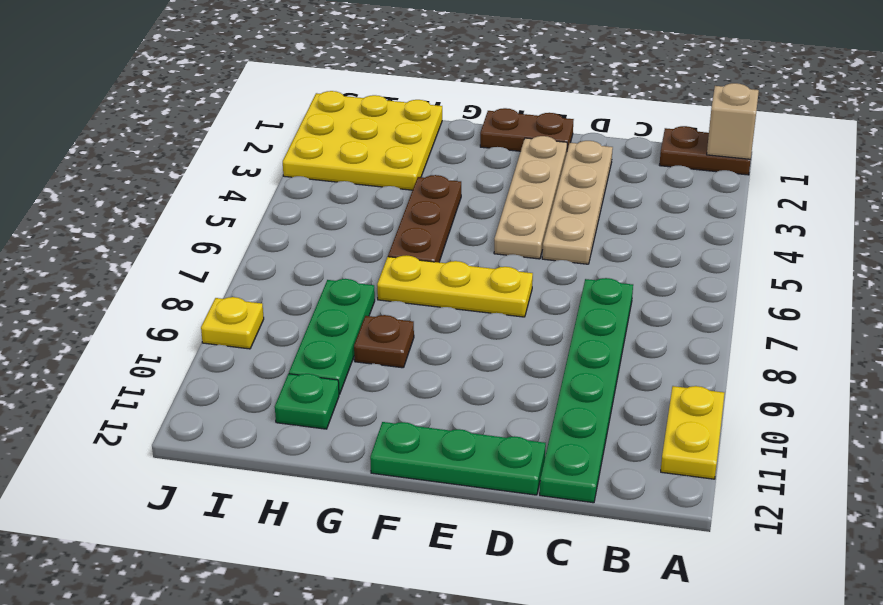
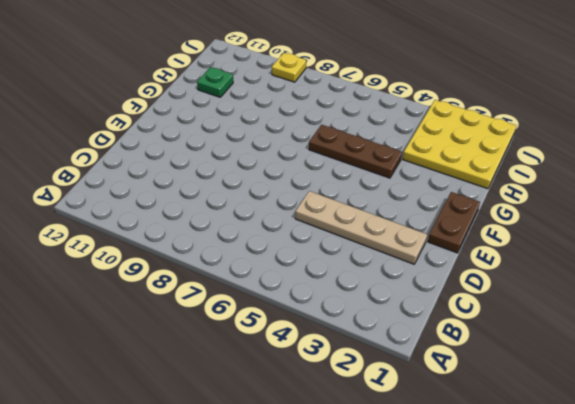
none -> brown plate A1:B1 level 1
none -> yellow plate A10:A11 level 1
none -> green plate C7:C12 level 1

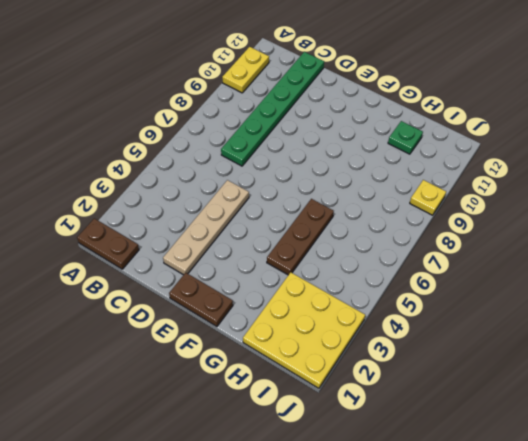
none -> green plate D12:F12 level 1
none -> tan plate E2:E5 level 1
none -> yellow plate E7:G7 level 1

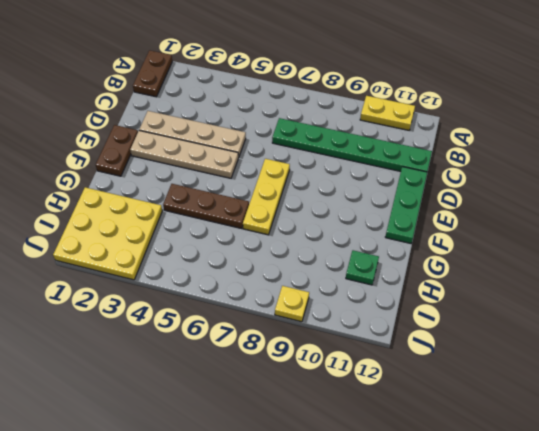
none -> brown plate G9 level 1
none -> green plate H8:H10 level 1
none -> tan brick A1 level 2

